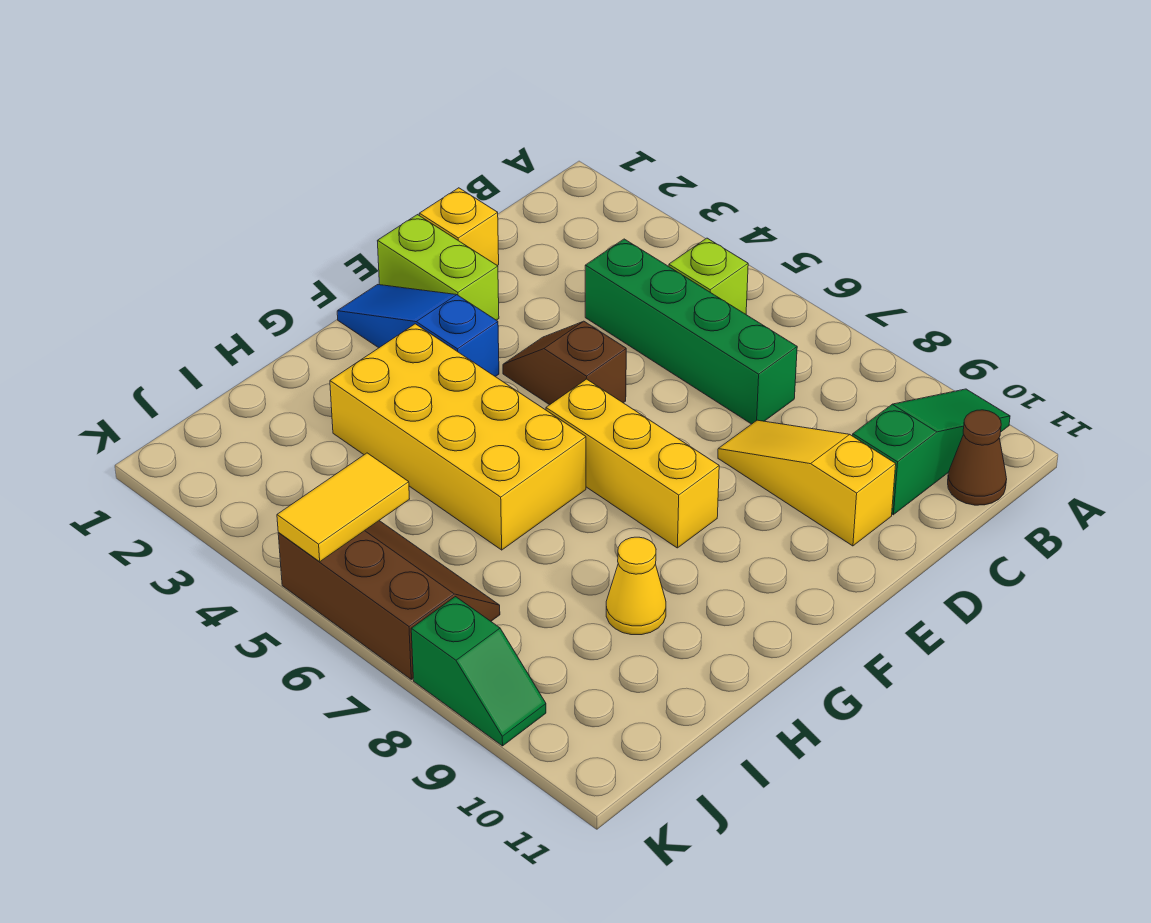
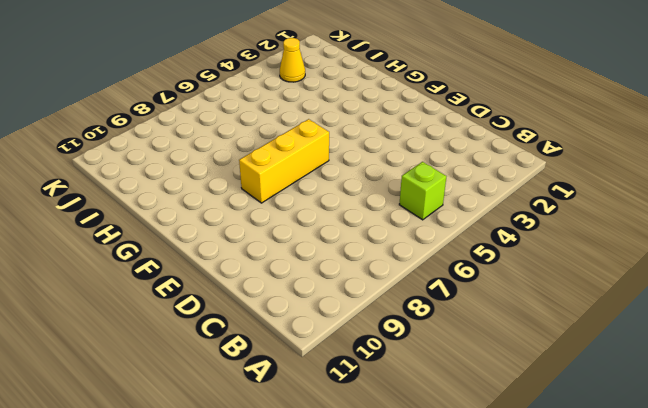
yellow cone J3 level 1 -> yellow cone H9 level 1
none -> green slope A10:C10 level 1 top C
none -> brown cone B11 level 1
none -> green brick C4:C7 level 1

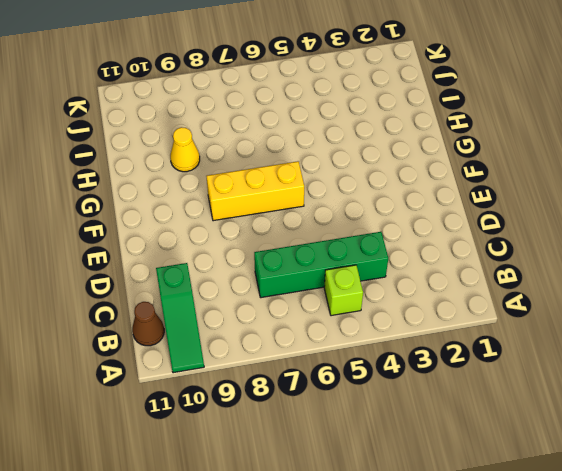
none -> yellow brick D1 level 1
none -> yellow slope D8:D10 level 1 top 10
none -> lime brick E1:E2 level 1

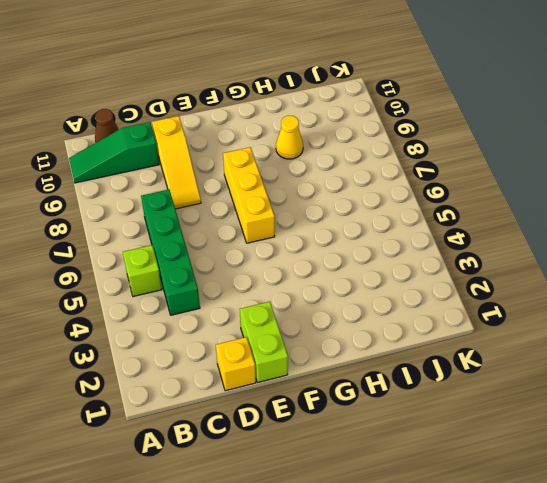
none -> brown slope E4:E5 level 1 top 5
none -> blue slope F1:F3 level 1 top 3
none -> yellow brick G3:H6 level 1

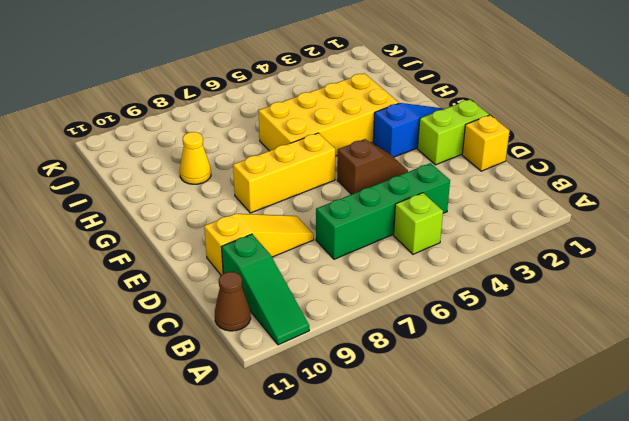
none -> brown slope J5:K7 level 1 top K
none -> green slope K8:K9 level 1 top 8
none -> yellow tile J5:K5 level 2

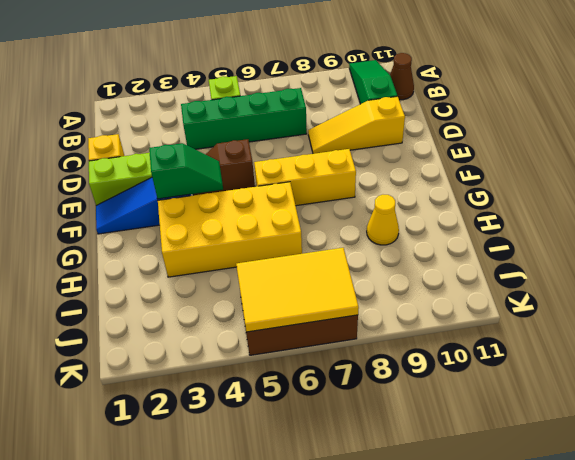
green slope F3:F4 level 2 top 3 -> green slope K8:K9 level 1 top 8
yellow tile J5:K7 level 2 -> yellow tile J5:K5 level 2

